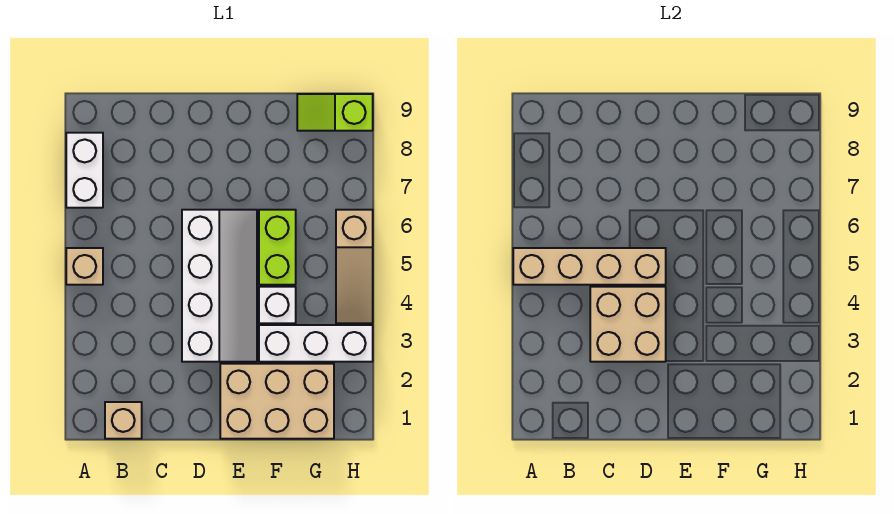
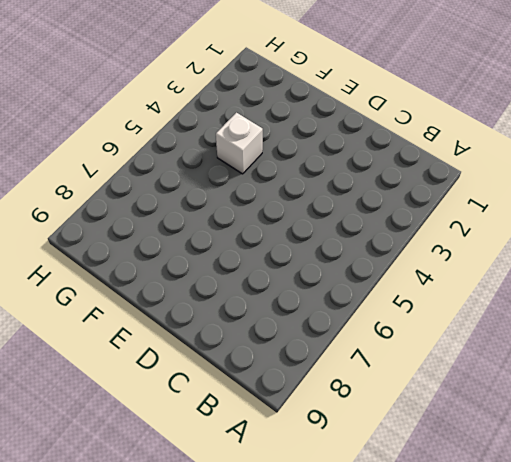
none -> tan brick A5 level 1
none -> white brick A7:A8 level 1
none -> tan brick B1 level 1

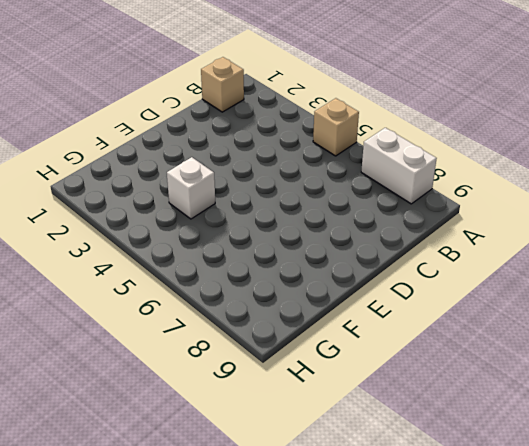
none -> white slope D3:E6 level 1 top D
none -> tan brick E1:G2 level 1
none -> white brick F3:H3 level 1

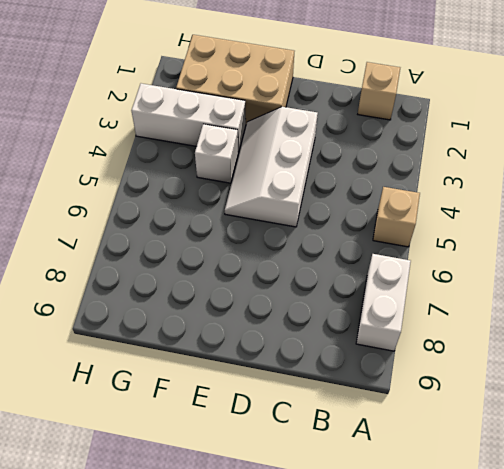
white slope D3:E5 level 1 top D -> white slope D3:E6 level 1 top D
none -> lime brick F5:F6 level 1
none -> lime slope G9:H9 level 1 top H
none -> tan slope H4:H6 level 1 top 6

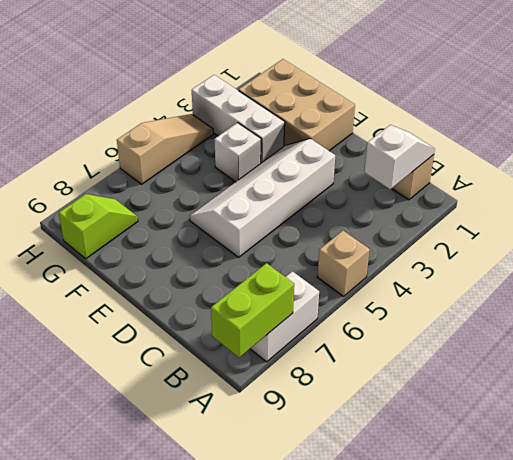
lime brick A8:A9 level 2 -> lime brick F5:F6 level 1
white slope B1:B2 level 2 top 2 -> none
lime slope G8:G9 level 1 top 9 -> lime slope G9:H9 level 1 top H
none -> tan brick A5:D5 level 2
none -> tan brick C3:D4 level 2

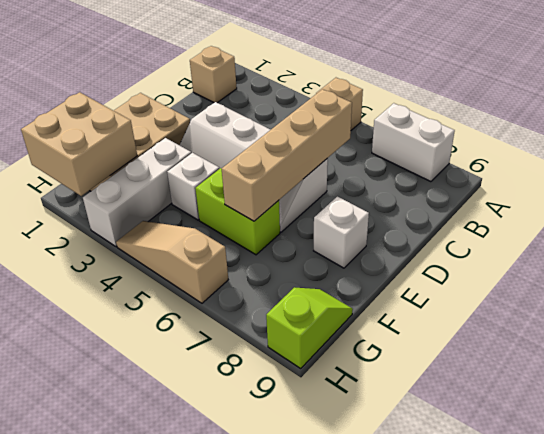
tan brick C6:F6 level 2 -> tan brick A5:D5 level 2
white brick E8 level 1 -> none
tan brick G1:H2 level 2 -> tan brick C3:D4 level 2

